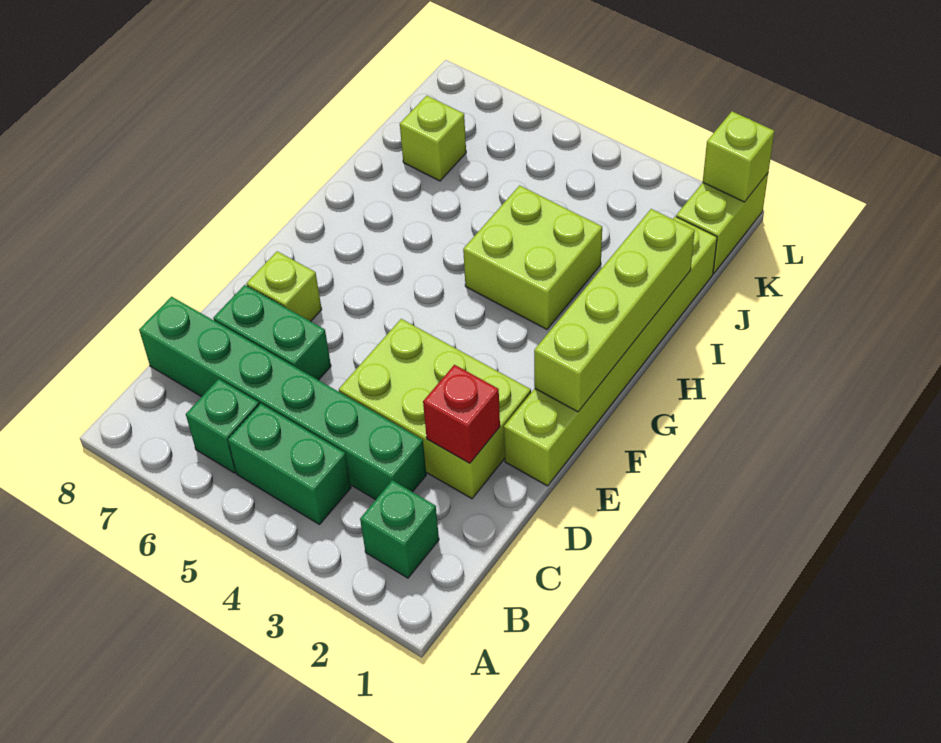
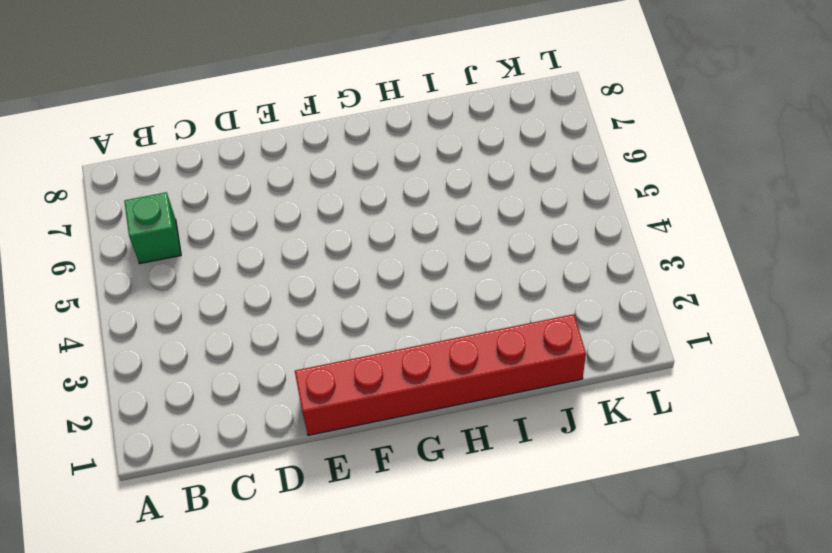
red brick E1:J1 level 1 -> lime brick E1:J1 level 1
none -> green brick B2 level 1
none -> green brick B4:B5 level 1
none -> green brick C3:C8 level 1

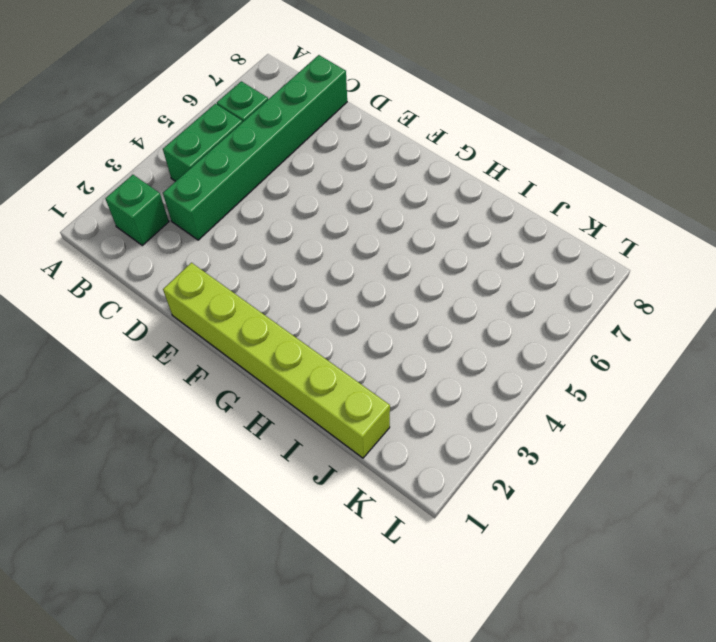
none -> lime brick D2:E4 level 1
none -> green brick D6:D7 level 1
none -> lime brick E7 level 1

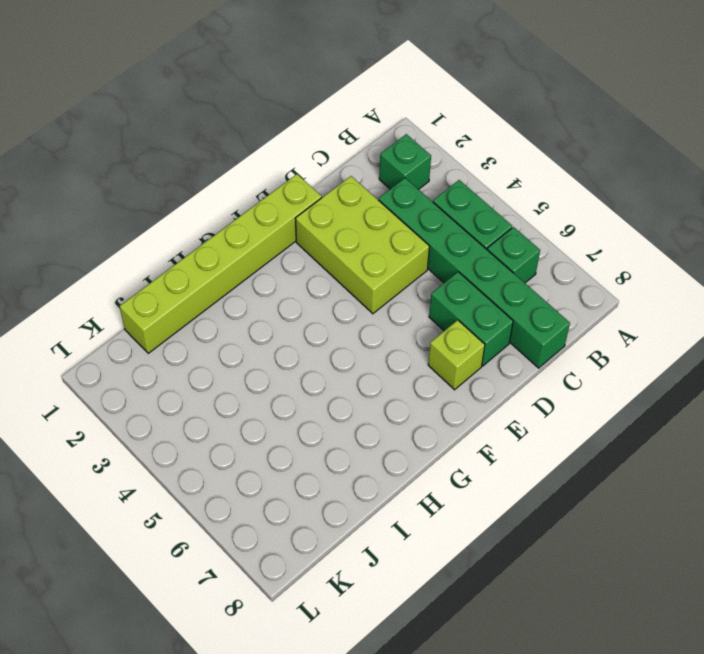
none -> lime brick H3:I4 level 1
none -> lime brick J7 level 1
none -> lime brick K1:L1 level 1

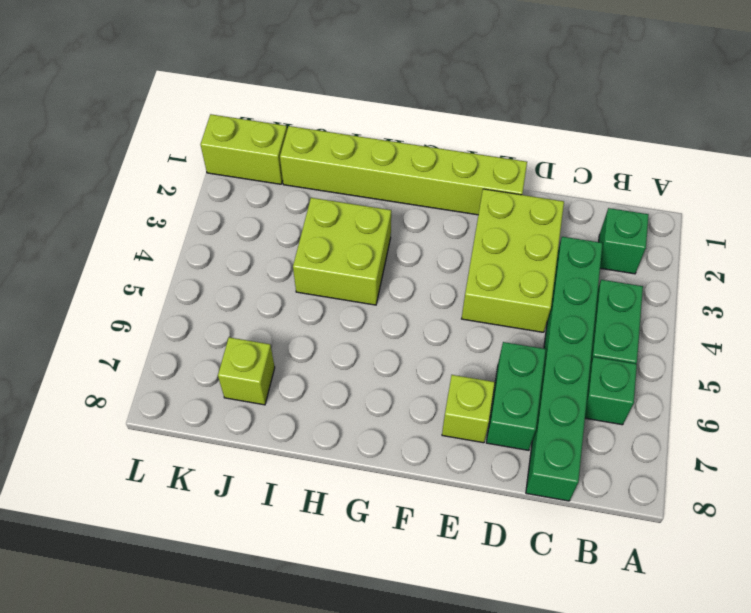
none -> red brick D2 level 2
none -> lime brick F1:I1 level 2
none -> lime brick L1 level 2

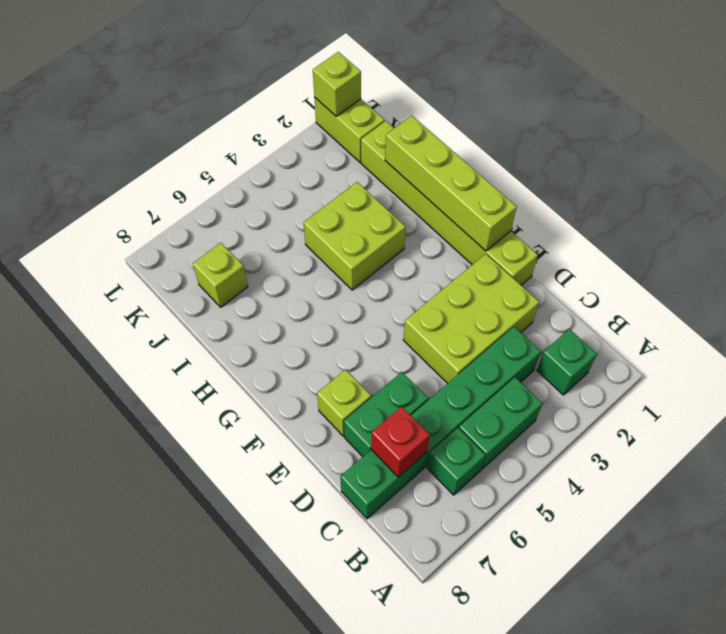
red brick C7 level 2 -> red brick D2 level 2

